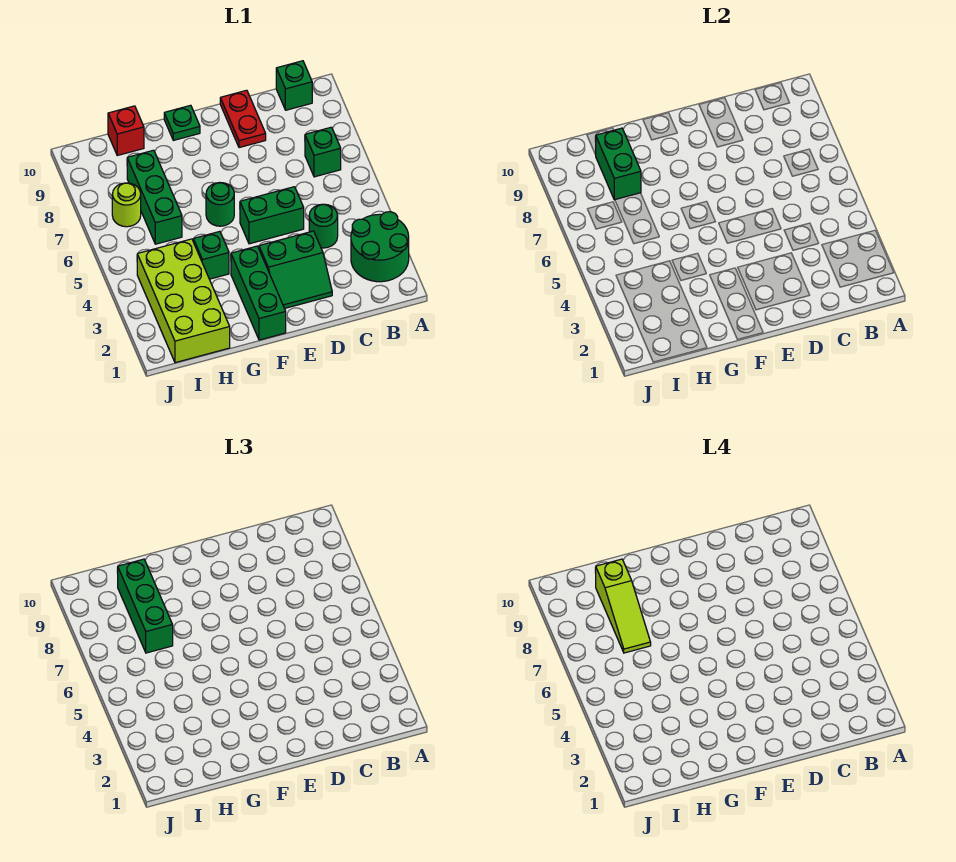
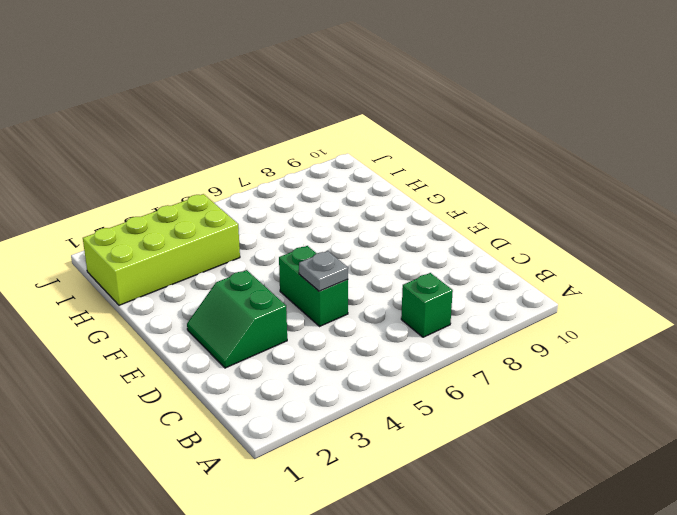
grey plate D5 level 2 -> none
none -> green round brick A2:B3 level 1
none -> green brick B10 level 1
none -> green round brick C4 level 1

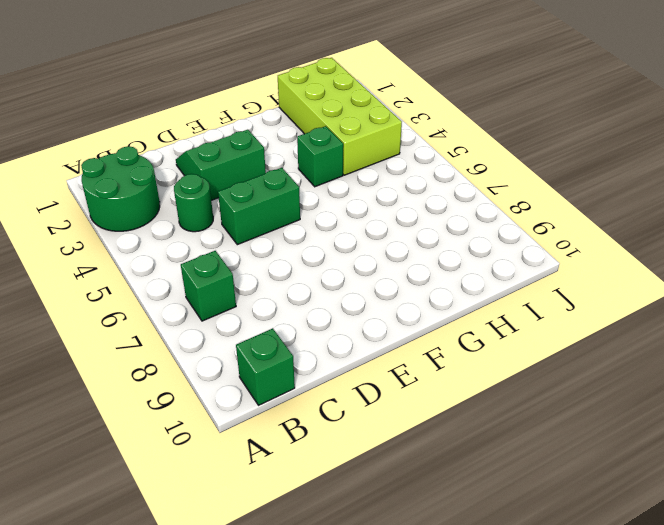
none -> red plate D9:D10 level 1
none -> green brick F1:F3 level 1
none -> green round brick F6 level 1

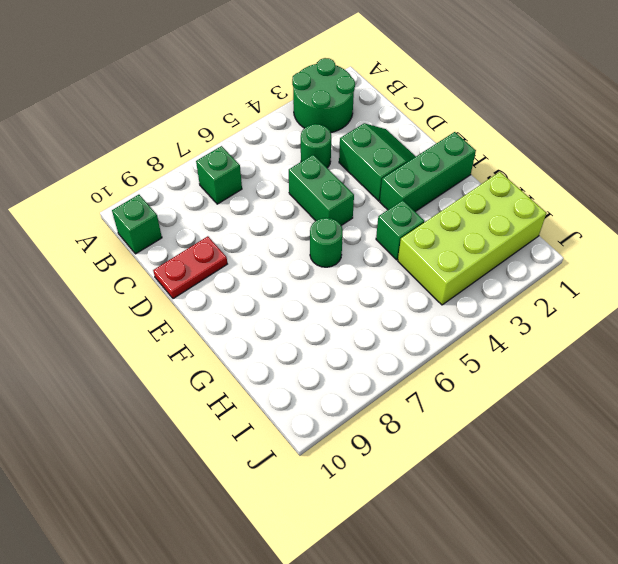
none -> green plate F10 level 1
none -> green brick H6:H8 level 1
none -> red brick H10 level 1

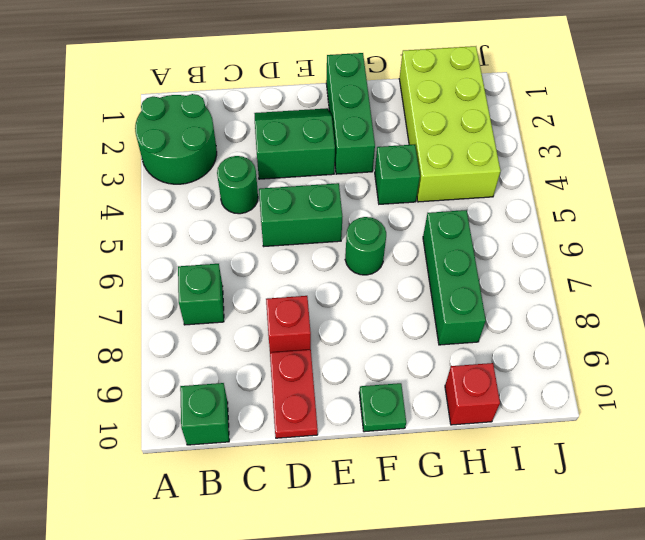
red brick D8 level 1 -> none
none -> lime round brick I7 level 1
none -> green brick H8:H9 level 2
none -> green brick H7:H9 level 3

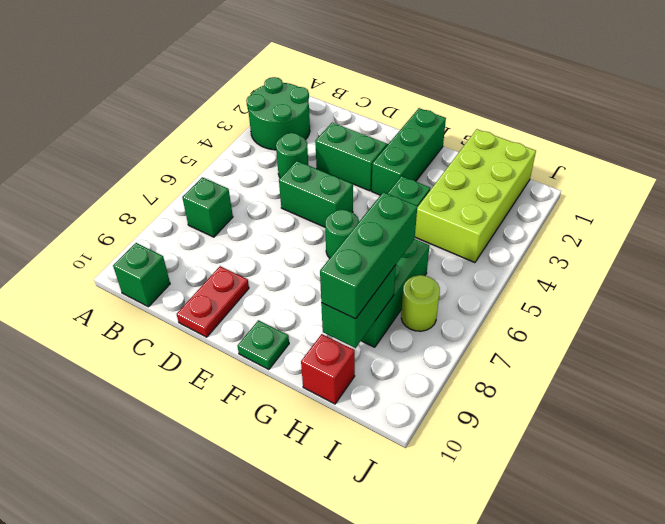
none -> lime slope H7:H9 level 4 top 9

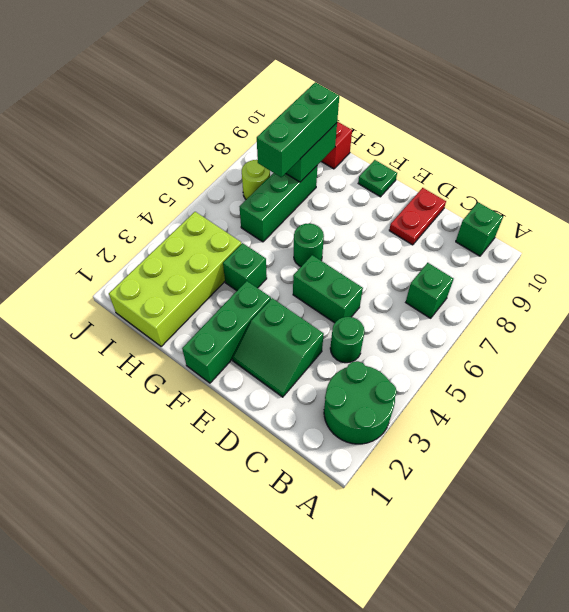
none -> lime slope H7:H9 level 4 top 9

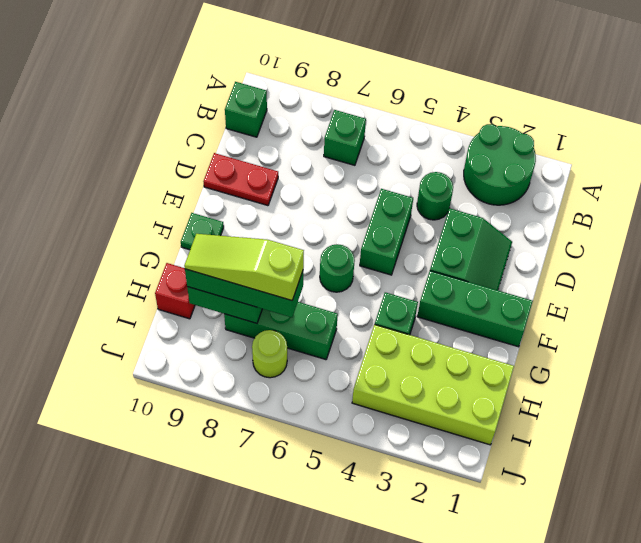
lime slope H7:H9 level 4 top 7 -> lime slope H7:H9 level 4 top 9

